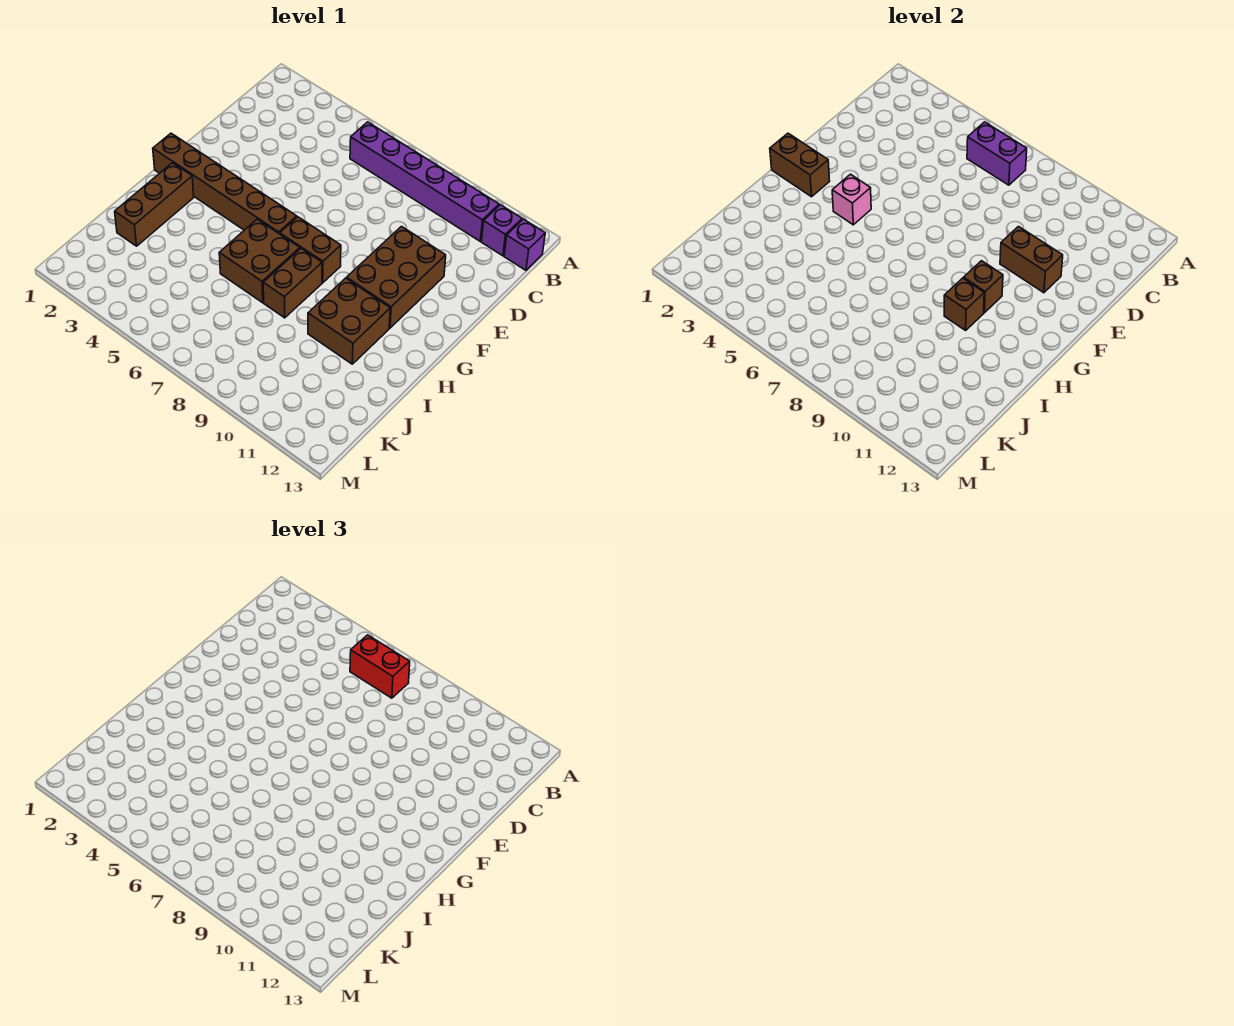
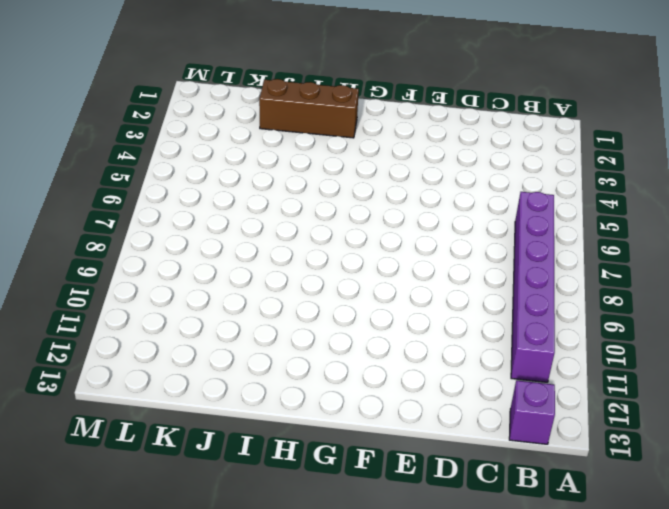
none -> purple brick B12 level 1
none -> brown brick E10:G11 level 1
none -> brown brick G1:G6 level 1

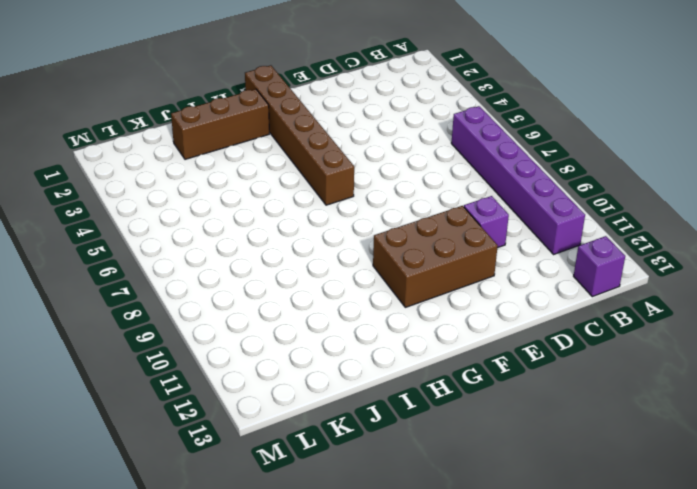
purple brick D10 level 1 -> purple brick B12 level 1
none -> brown brick G7:G8 level 1
none -> brown brick H6:I7 level 1
none -> brown brick H8:I8 level 1

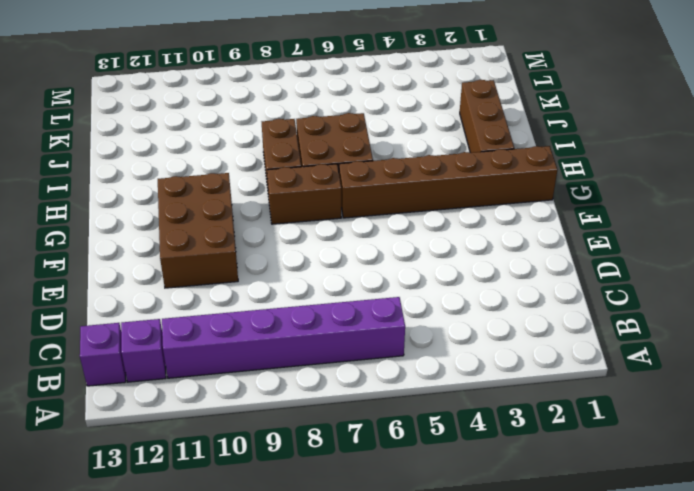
none -> brown brick H10:I11 level 1
none -> purple brick B6:B7 level 2
none -> brown brick E10:E11 level 2

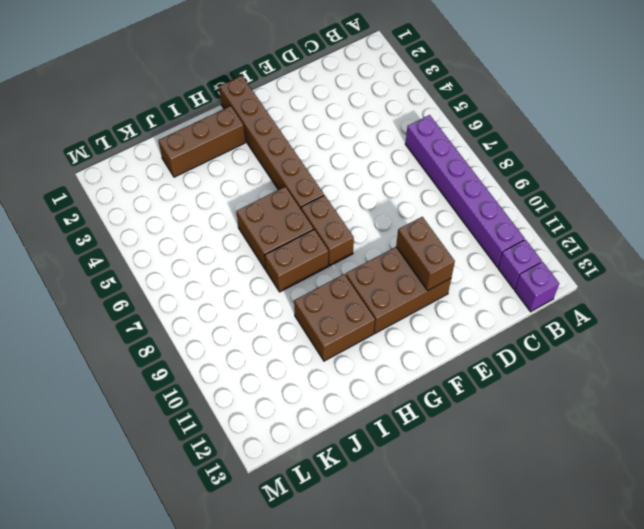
none -> purple brick B6:B7 level 2
none -> brown brick G1:G2 level 2
none -> pink brick G4 level 2

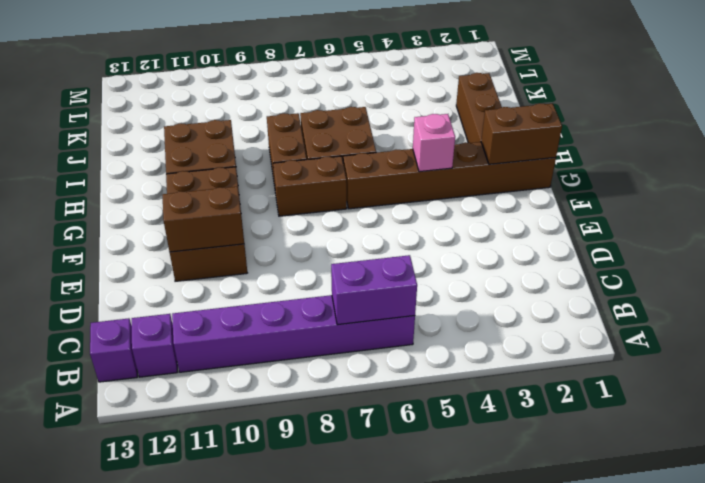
none -> brown brick G10 level 2
none -> brown brick H10 level 2
none -> red brick B6:B7 level 3

